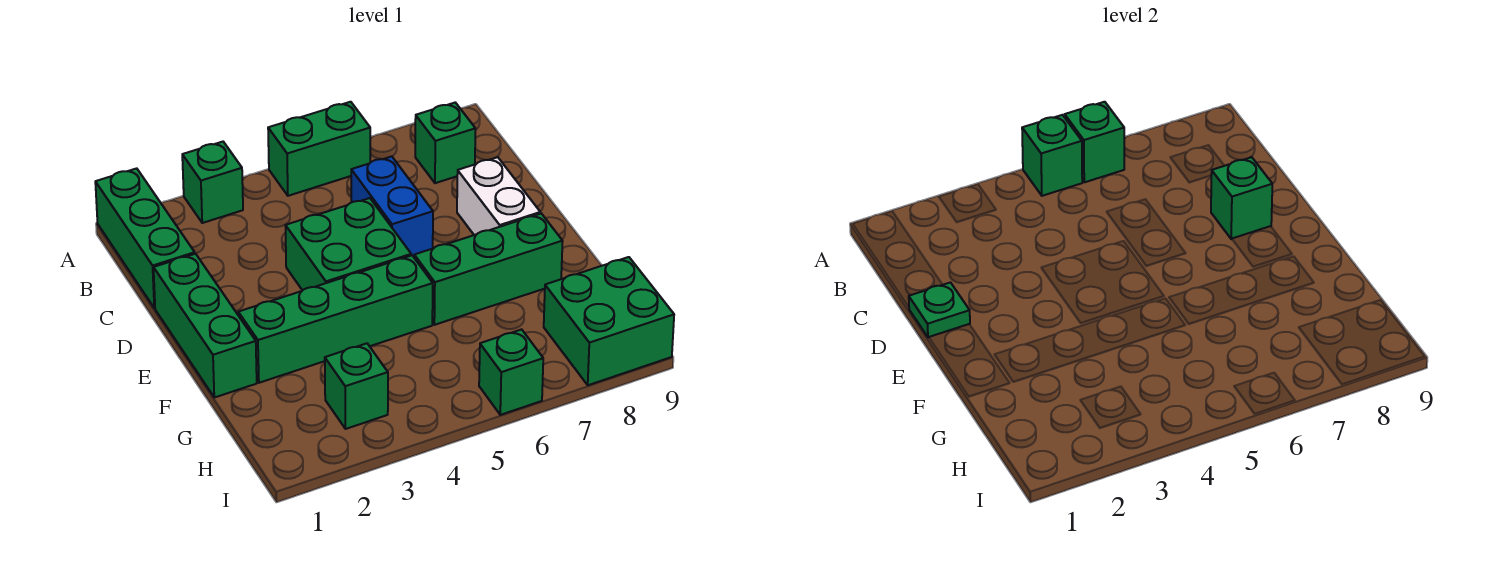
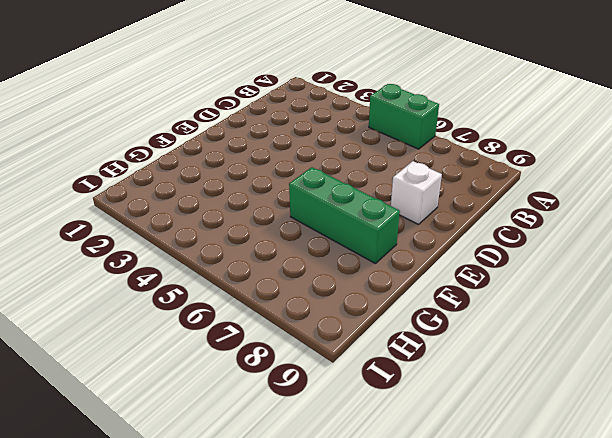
white brick D8 level 1 -> white brick D8:E8 level 1
none -> green brick A1:C1 level 1
none -> green brick A3 level 1
none -> green brick B8 level 1

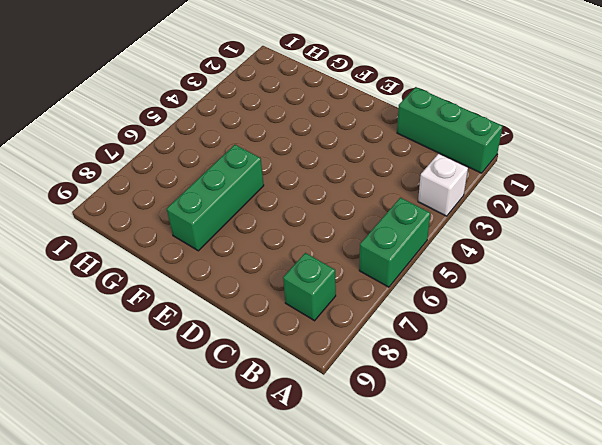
white brick A3 level 1 -> green brick A3 level 1
none -> blue brick C6:D6 level 1
none -> green brick D1:F1 level 1
none -> green brick D4:E5 level 1

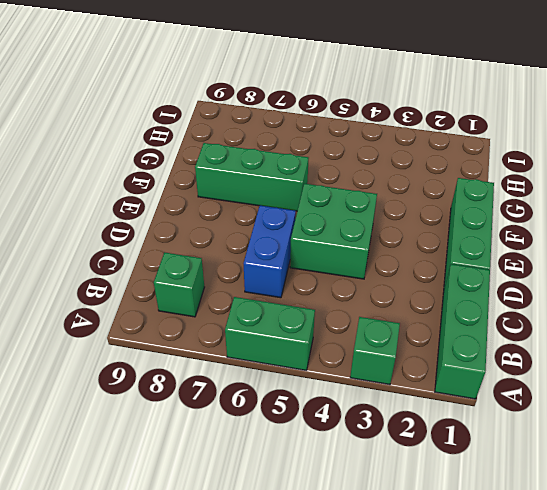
none -> white brick D8:E8 level 1
none -> green brick F2:F5 level 1
none -> green brick H3 level 1

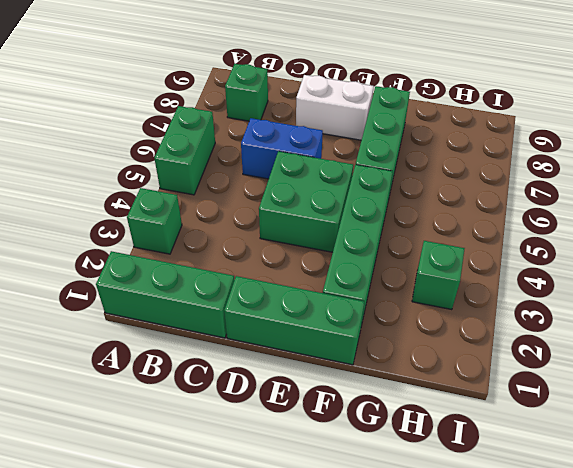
none -> green brick H8:I9 level 1
none -> green brick I6 level 1
none -> green brick A5 level 2

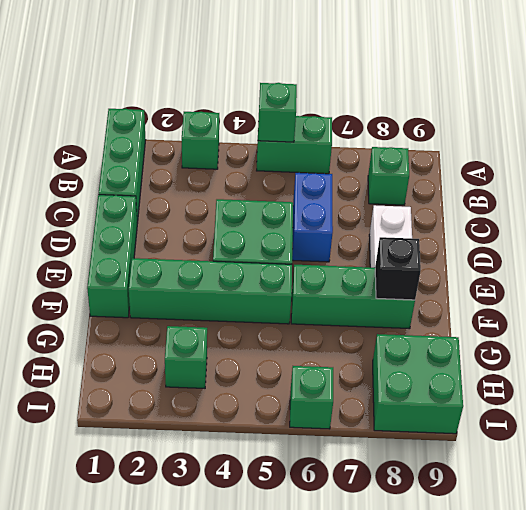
black brick F8 level 2 -> none
none -> green brick A6 level 2
none -> green plate D1 level 2
none -> green brick D8 level 2

